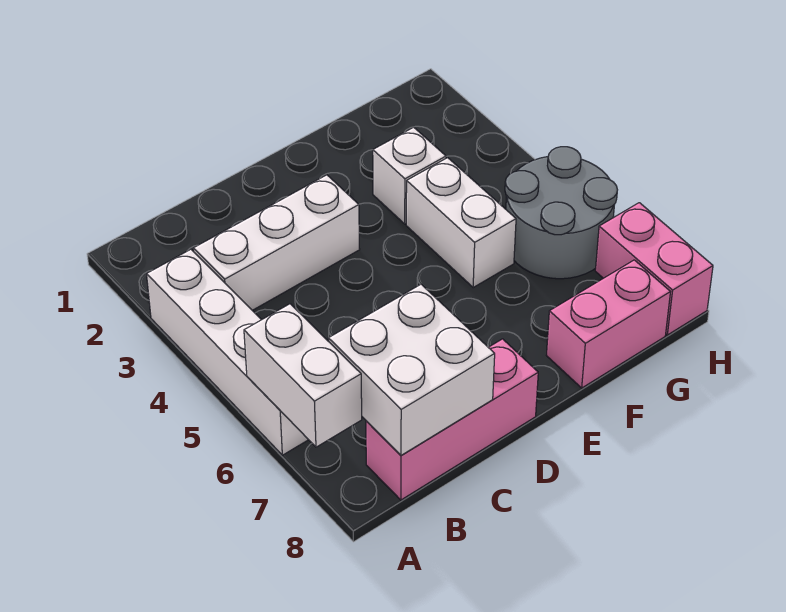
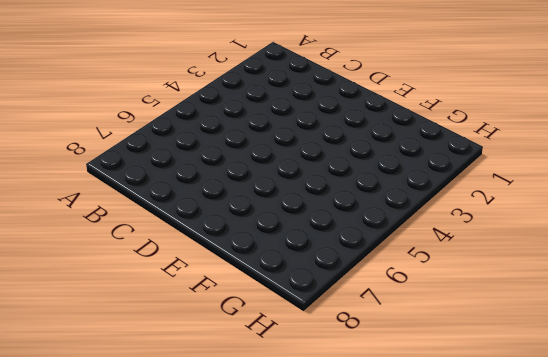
none -> white brick A3:A6 level 1
none -> white brick B3:D3 level 1

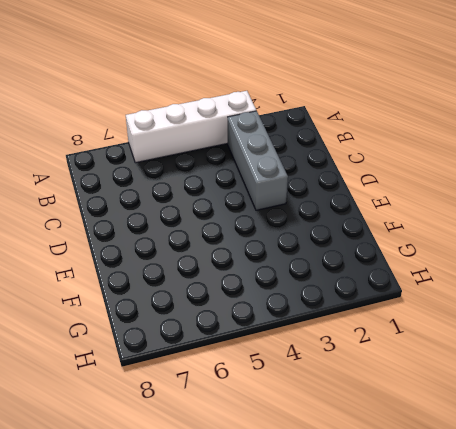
grey brick B3:D3 level 1 -> white brick B3:D3 level 1
none -> pink brick B8:D8 level 1
none -> white brick F3 level 1

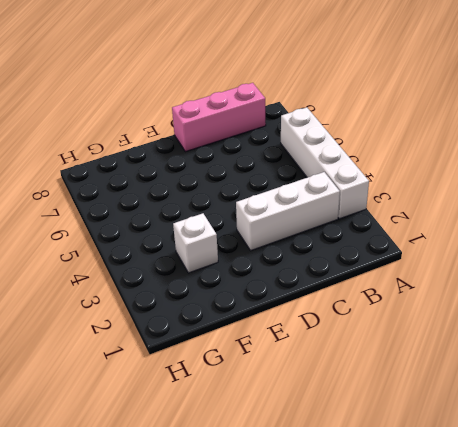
none -> white brick F4:F5 level 1
none -> pink brick F8:G8 level 1

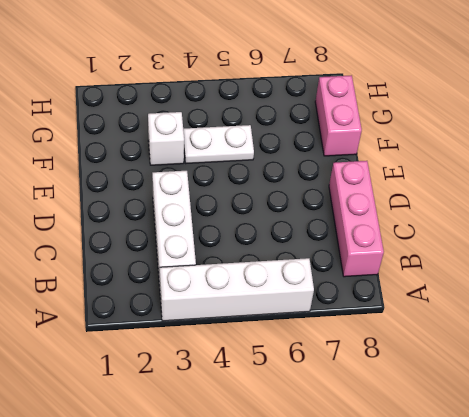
white plate F4:F5 level 1 -> white brick F4:F5 level 1
none -> grey round brick G5:H6 level 1
none -> pink brick H7:H8 level 1

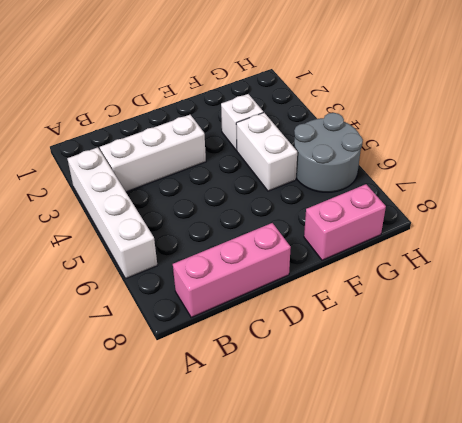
none -> pink brick H7:H8 level 1
none -> white brick A6:A7 level 2

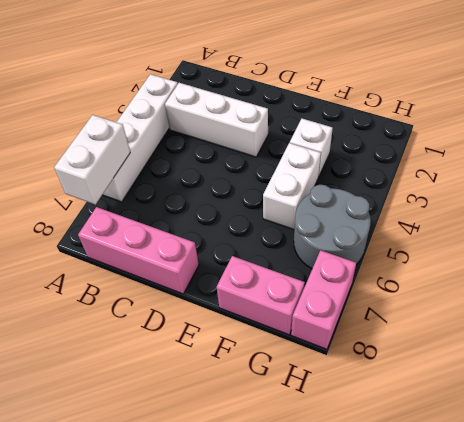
none -> white brick B7:C8 level 2

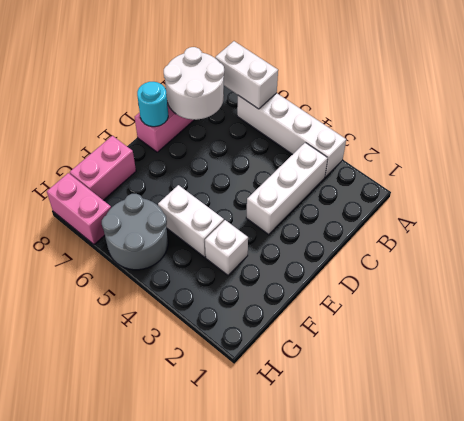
white round brick B7:C8 level 2 -> white brick B7:C8 level 2
cyan round brick D8 level 2 -> none

